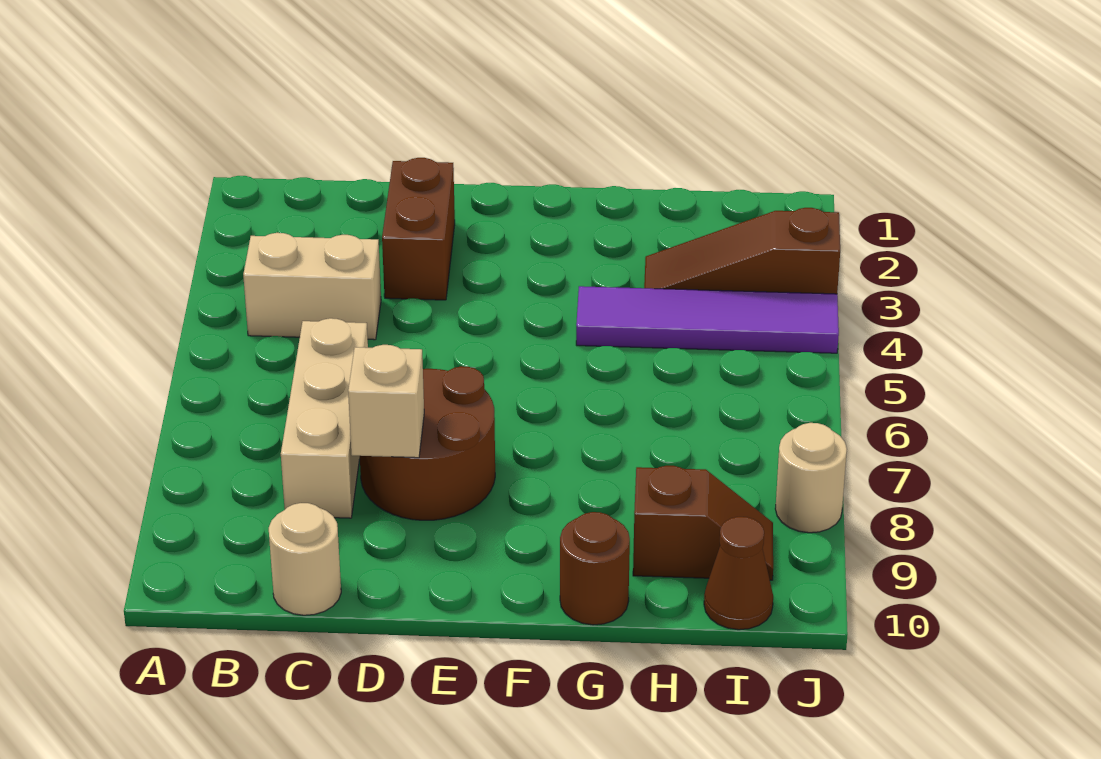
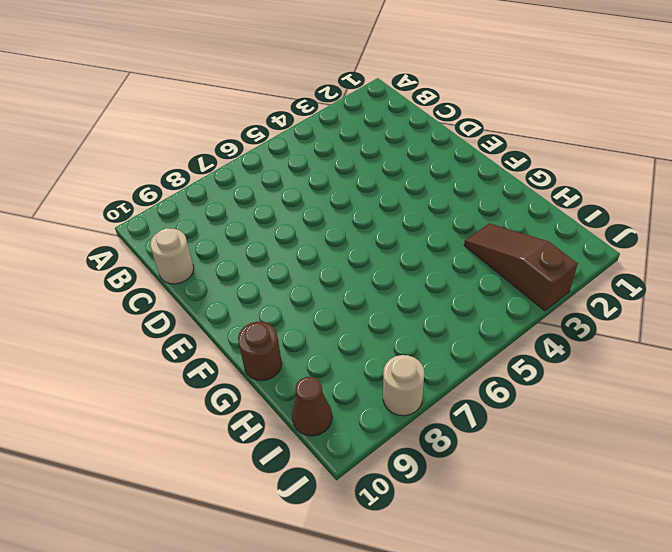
none -> tan brick B4:C4 level 1
none -> tan brick C6:C8 level 1
none -> brown brick D2:D3 level 1

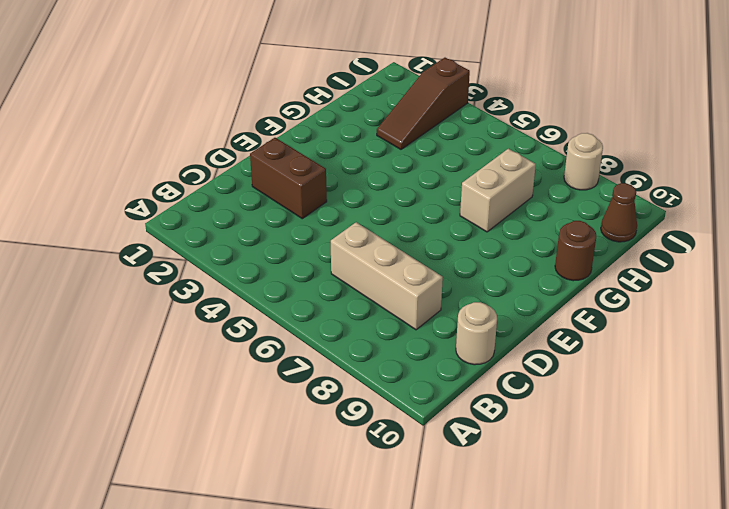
tan brick G7:H7 level 1 -> tan brick B4:C4 level 1
none -> brown round brick D7:E8 level 1
none -> purple tile G4:J4 level 1
none -> brown slope H9:I9 level 1 top H

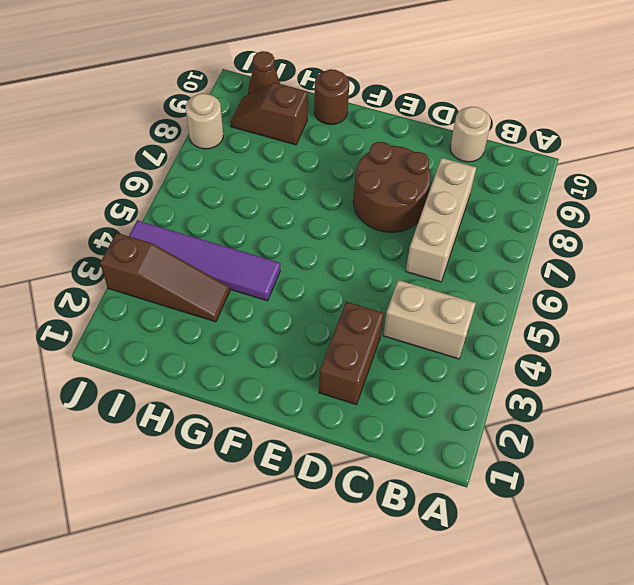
none -> tan brick D8 level 2

